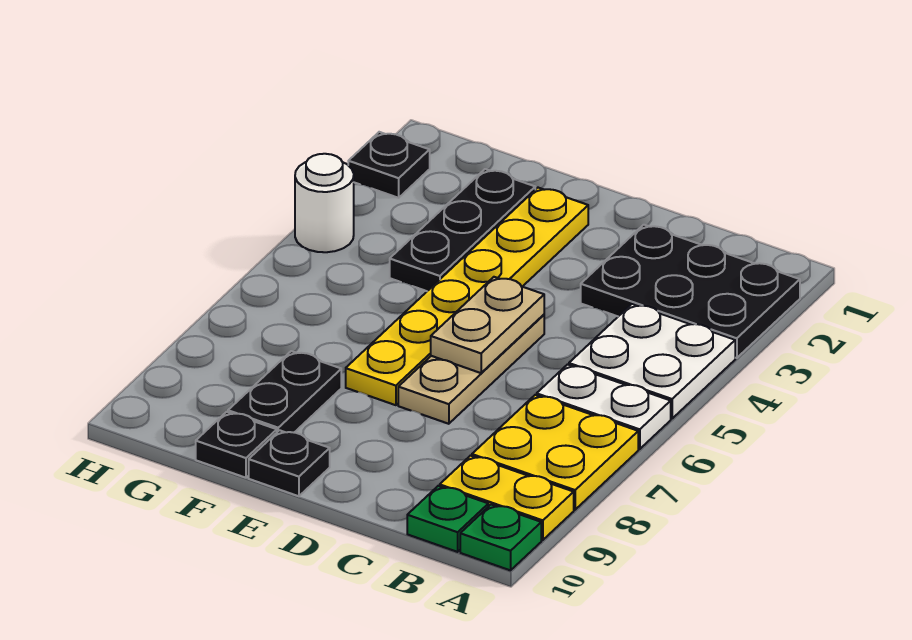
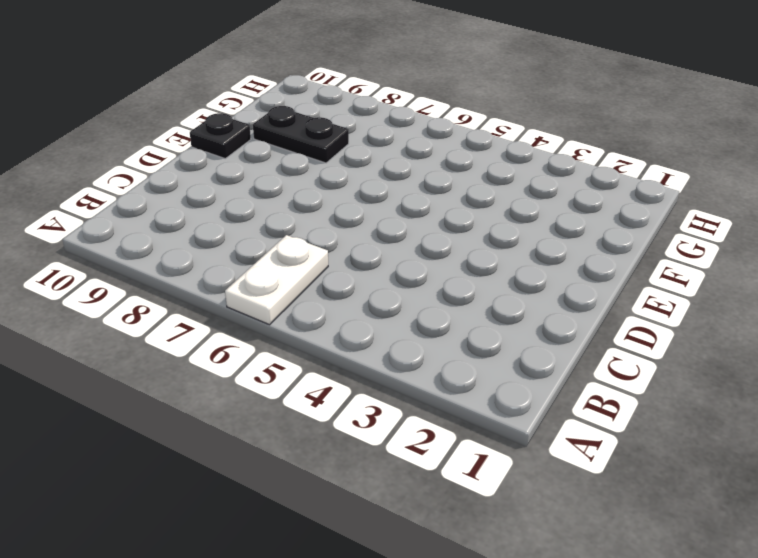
none -> black plate A2:C3 level 1
none -> white plate A4:B5 level 1
none -> yellow plate A7:B8 level 1

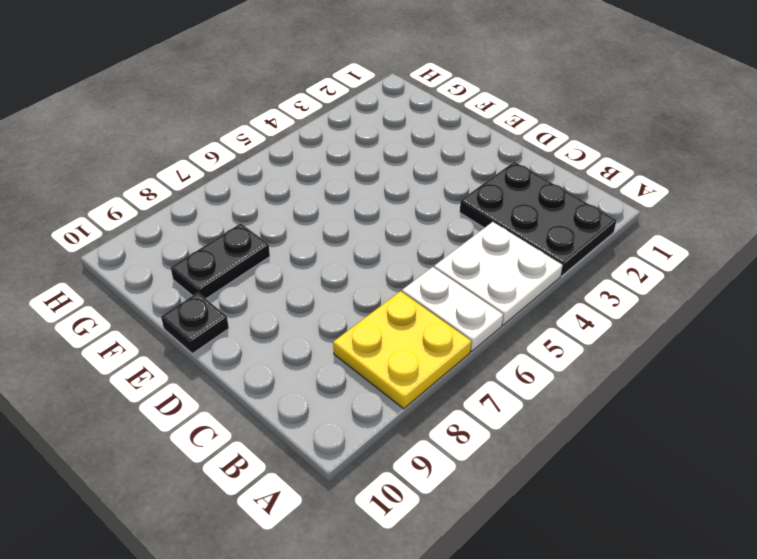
none -> yellow plate A9:B9 level 1
none -> green plate A10 level 1
none -> green plate B10 level 1

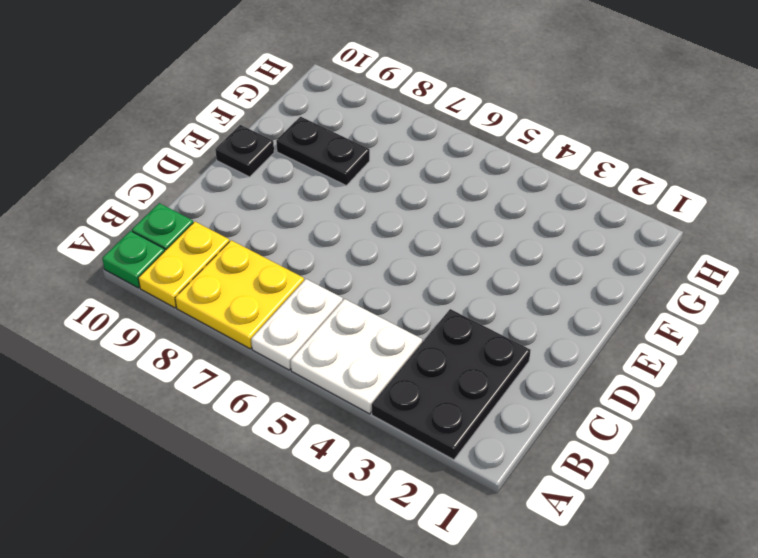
none -> tan plate D5:D7 level 1
none -> yellow plate E2:E7 level 1
none -> black plate F2:F4 level 1

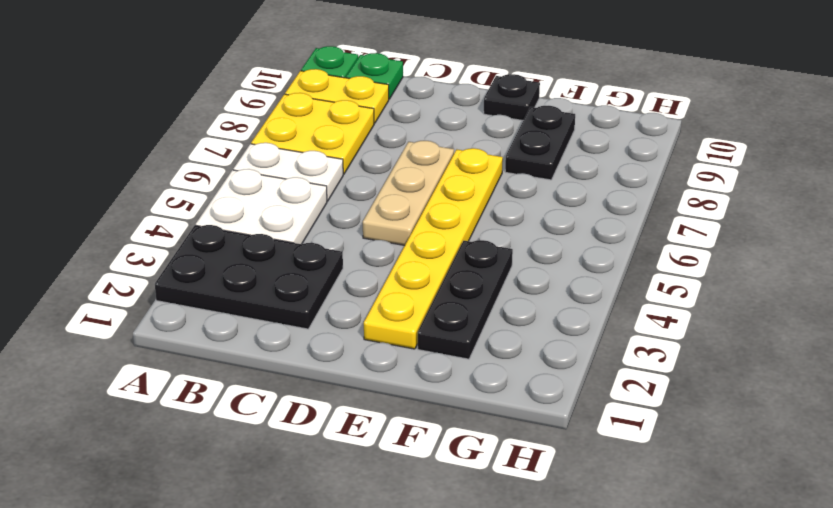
none -> black plate F10 level 1
none -> black plate H2 level 1
none -> white round brick H4 level 1

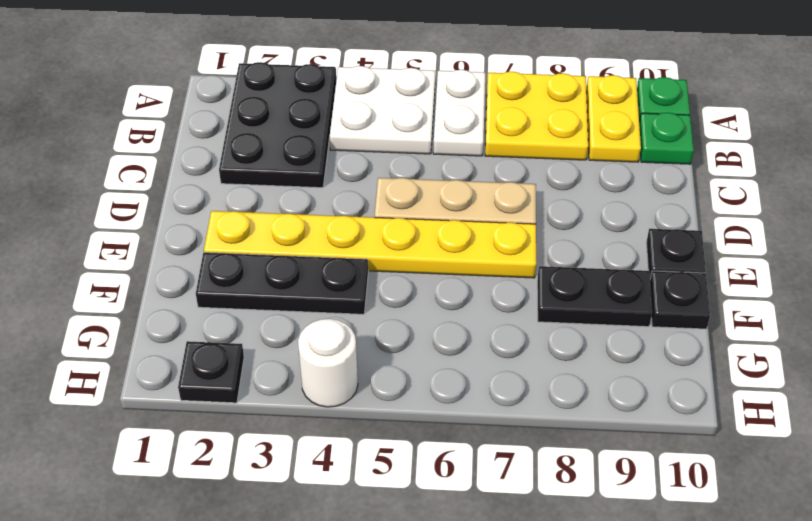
none -> tan plate D5:D6 level 2

